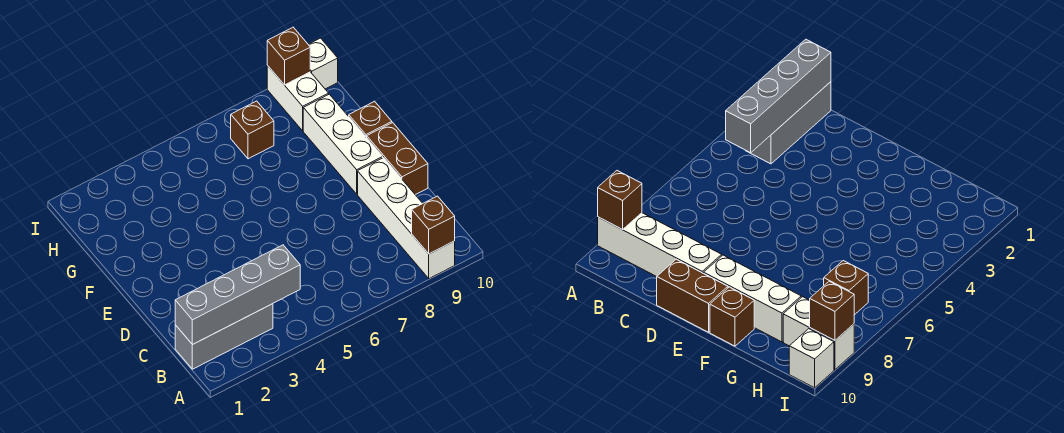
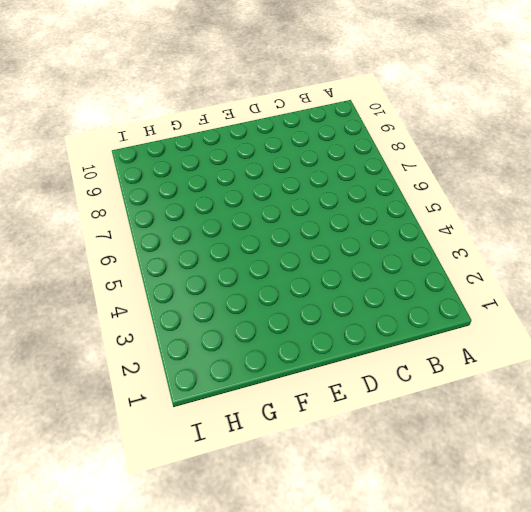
none -> white brick A9:D9 level 1
none -> grey brick B1:B3 level 1

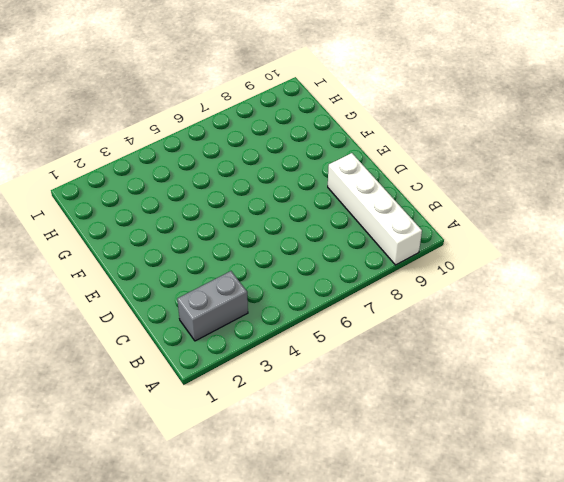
grey brick B2:B3 level 1 -> grey brick B1:B3 level 1
none -> brown brick D10:E10 level 1
none -> white brick E9:G9 level 1

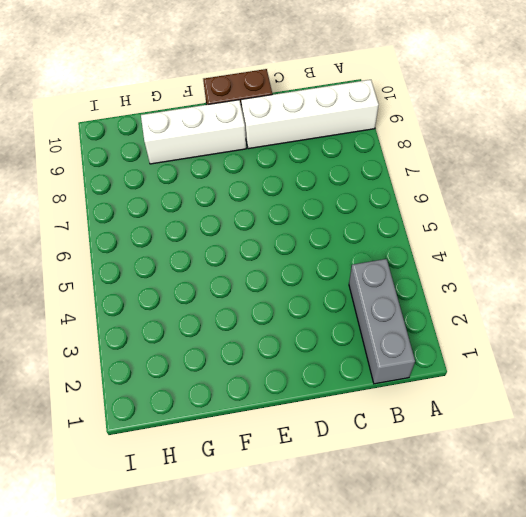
none -> brown brick F10 level 1
none -> brown brick H7 level 1

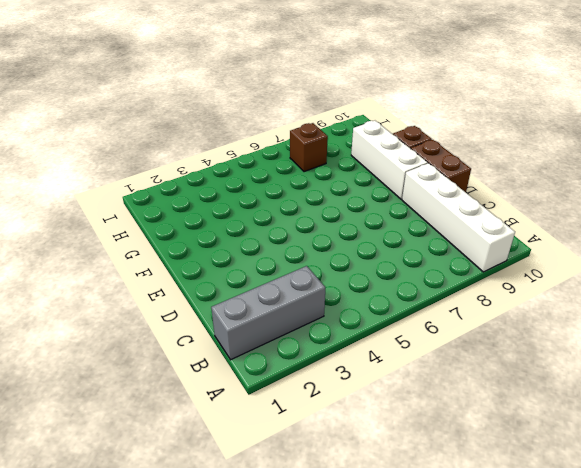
none -> white brick H9:I9 level 1
none -> white brick I10 level 1

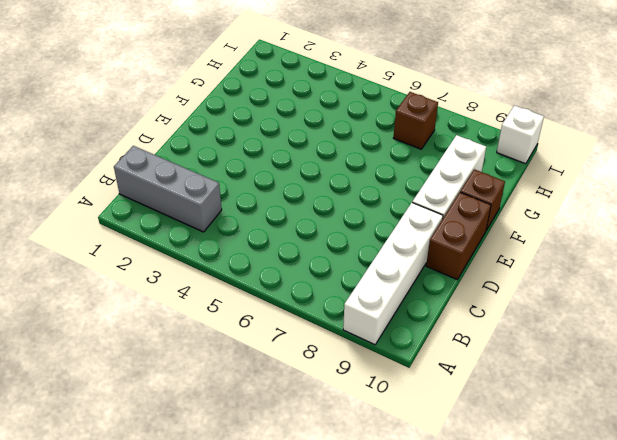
none -> white brick H9:I9 level 1
none -> brown brick A9 level 2

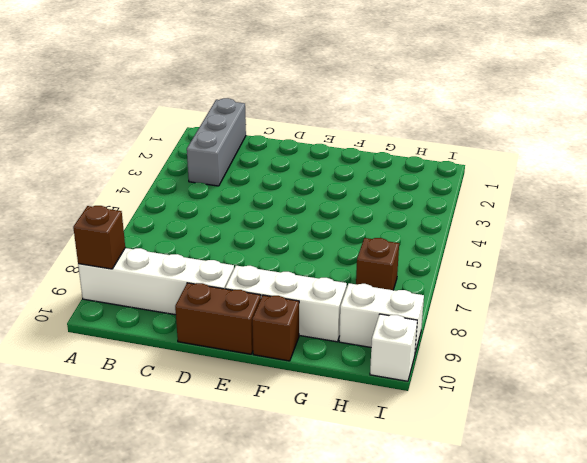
none -> grey brick B1:B4 level 2
none -> brown brick I9 level 2

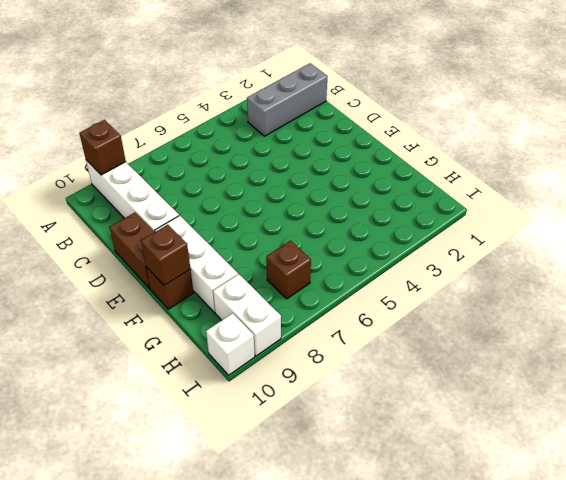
brown brick F10 level 2 -> brown brick I9 level 2
none -> grey brick B1:B4 level 2

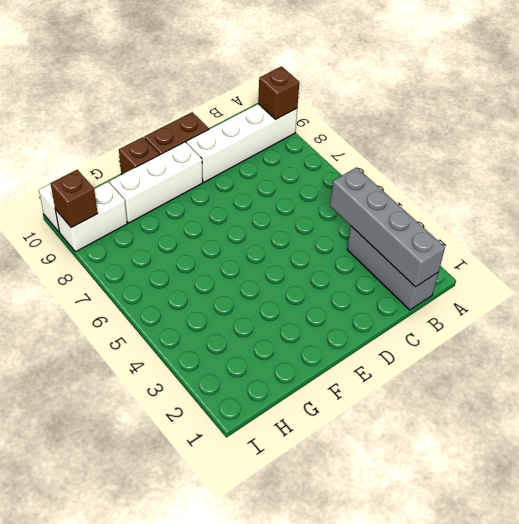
none -> brown brick H7 level 1

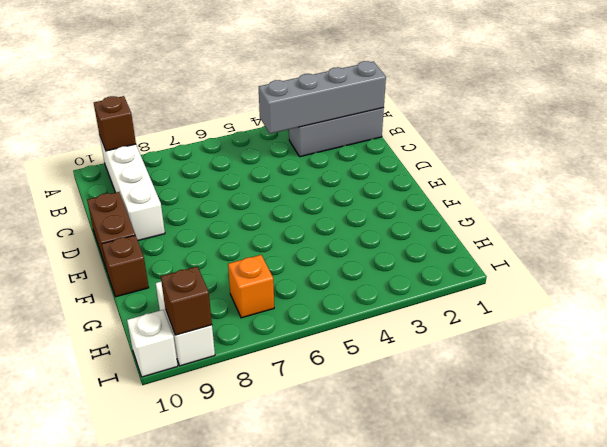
orange brick H7 level 1 -> brown brick H7 level 1
none -> white brick E9:G9 level 1

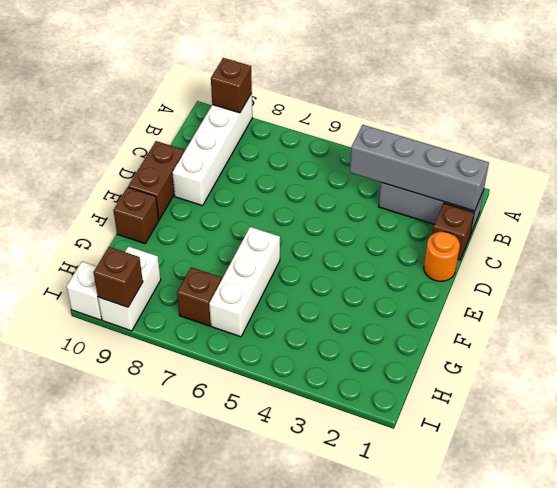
brown brick C1 level 1 -> none
orange round brick D1 level 1 -> none
white brick F6:H6 level 1 -> white brick E9:G9 level 1

